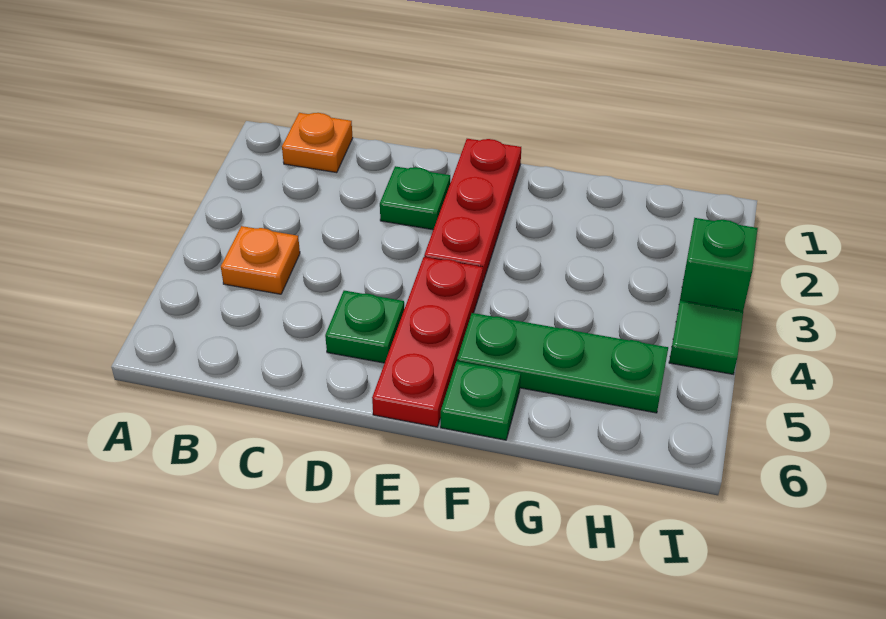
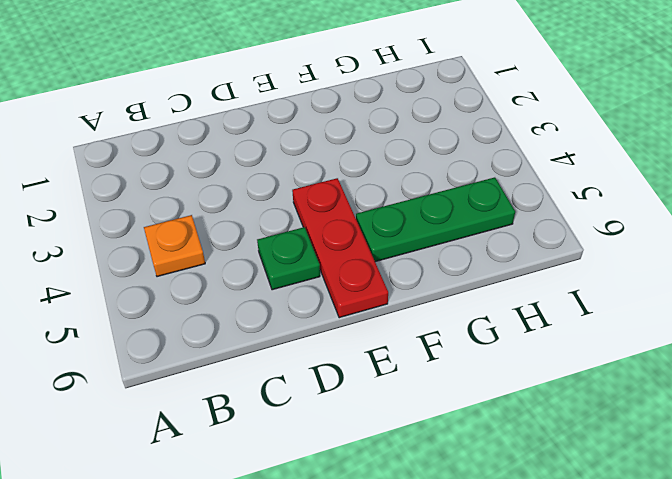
none -> orange plate B1 level 1
none -> green plate D2 level 1

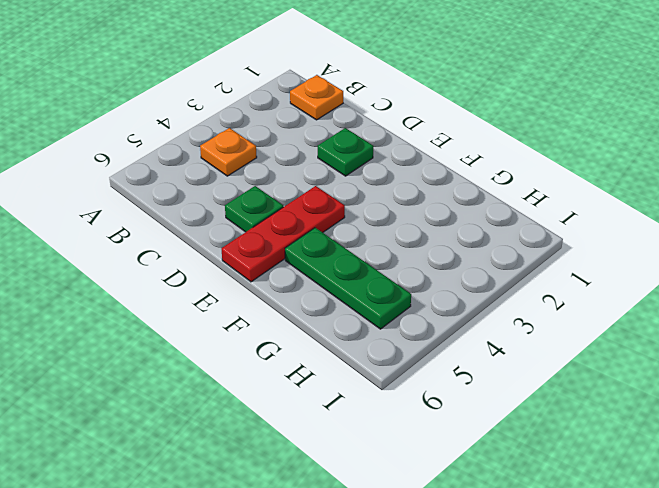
none -> red plate E1:E3 level 1
none -> green plate F6 level 1

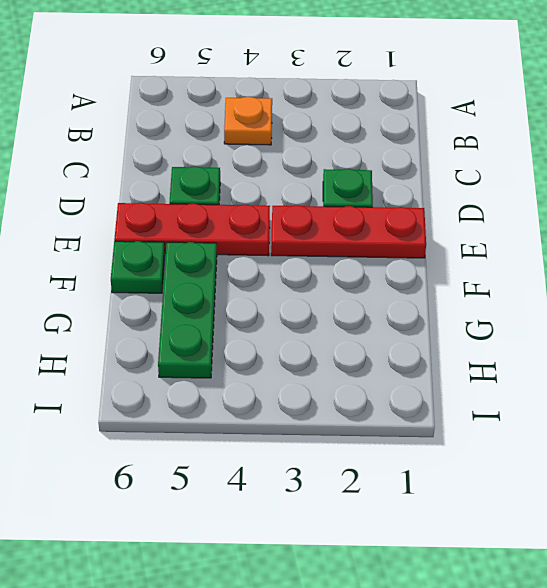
none -> orange plate B1 level 1
none -> green brick I3 level 1

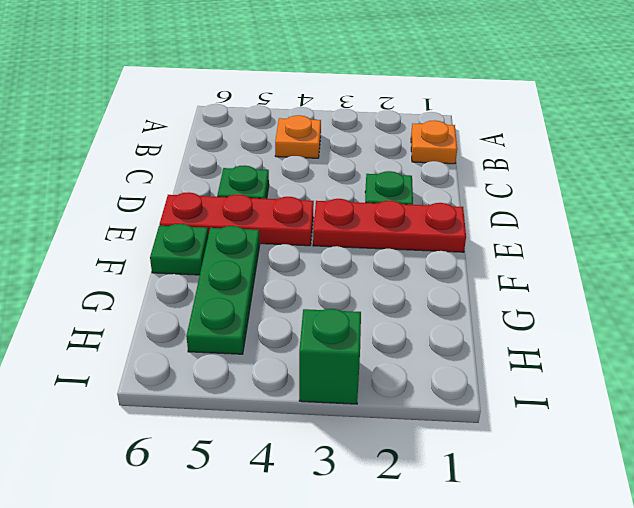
none -> green tile I4 level 1

